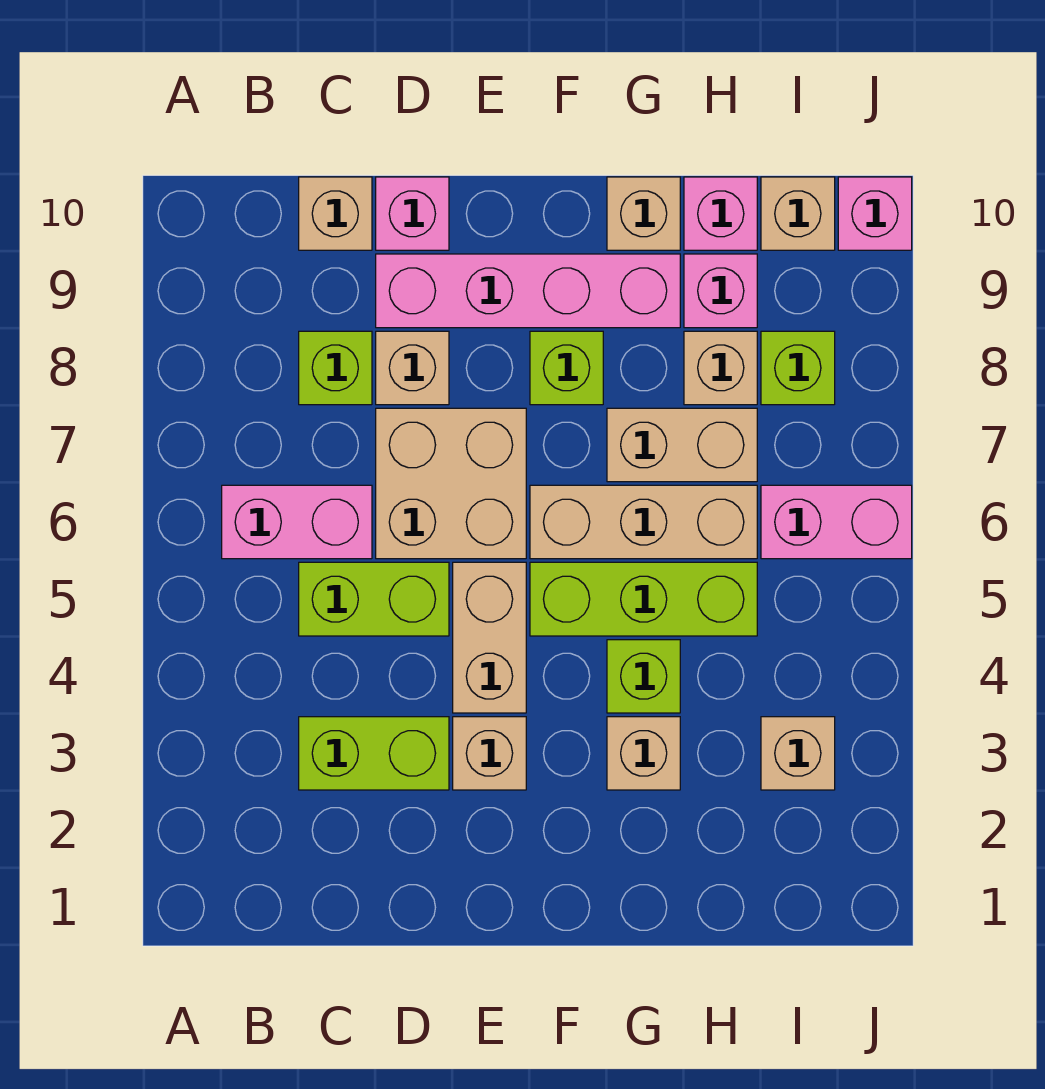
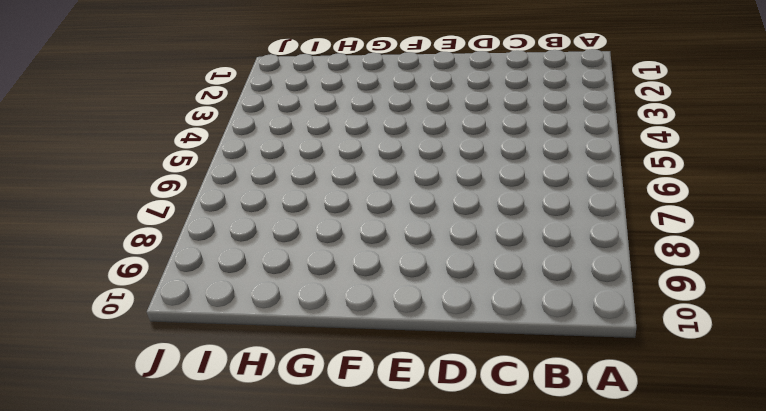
none -> pink brick B6:C6 level 1
none -> lime brick C3:D3 level 1
none -> lime brick C5:D5 level 1

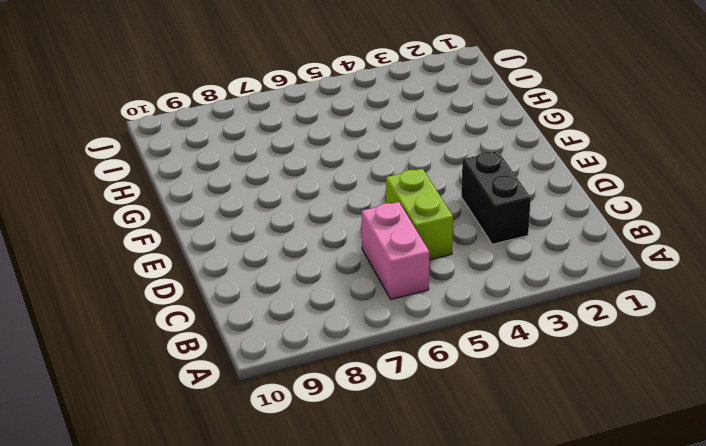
black brick C3:D3 level 1 -> lime brick C3:D3 level 1
none -> lime brick C8 level 1
none -> tan brick C10 level 1
none -> tan brick D6:E7 level 1

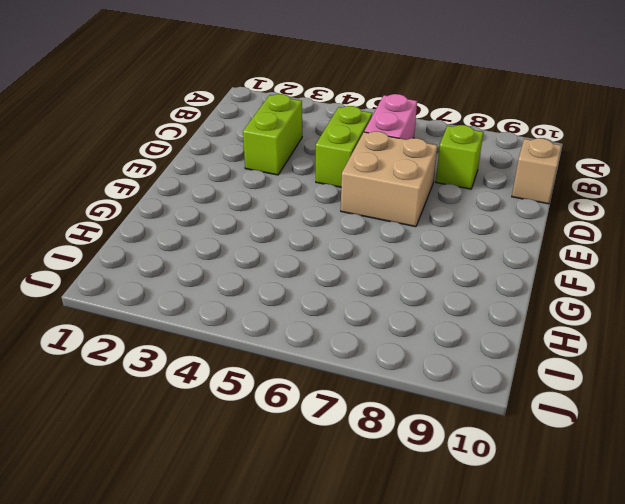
none -> tan brick D8 level 1
none -> pink brick D9:G9 level 1
none -> pink brick D10 level 1

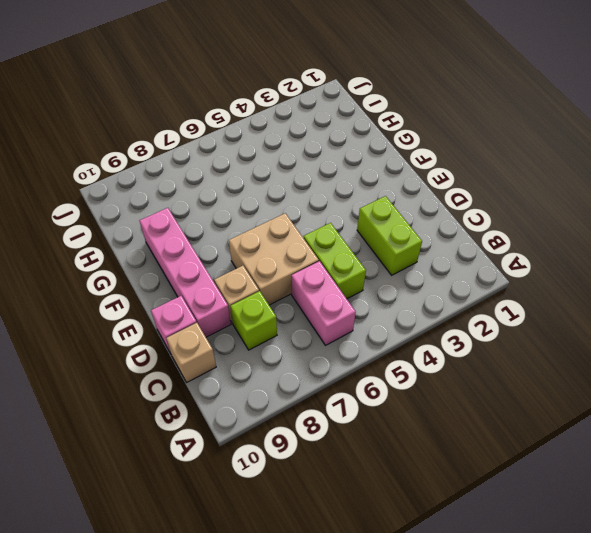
none -> tan brick E3 level 1
none -> tan brick E4:E5 level 1
none -> lime brick F5:H5 level 1

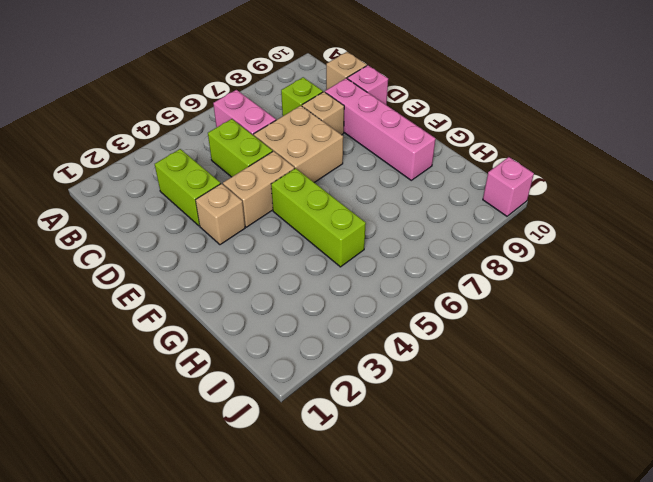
none -> tan brick F6:H6 level 1
none -> lime brick F8 level 1
none -> tan brick G3 level 1

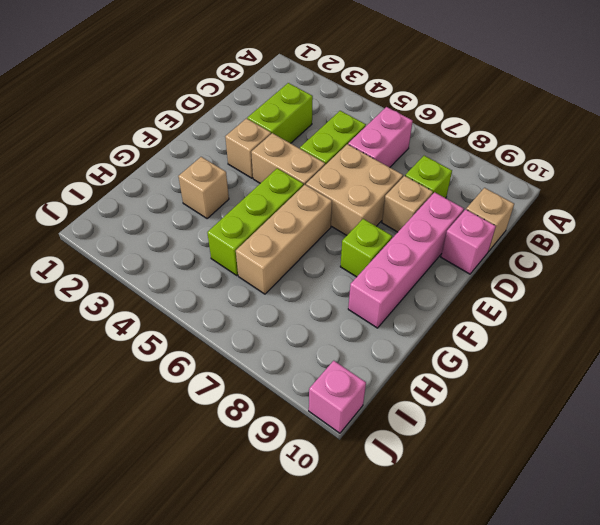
none -> lime brick G4 level 1
none -> tan brick G7:H7 level 1
none -> tan brick G10 level 1

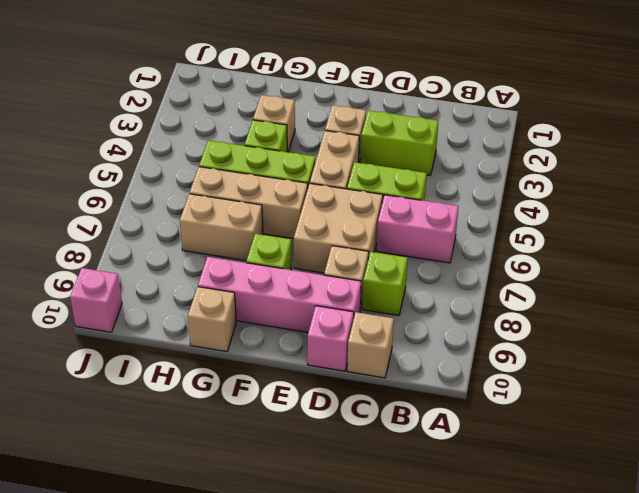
none -> tan brick H8 level 1
none -> pink brick H9 level 1
none -> pink brick H10 level 1

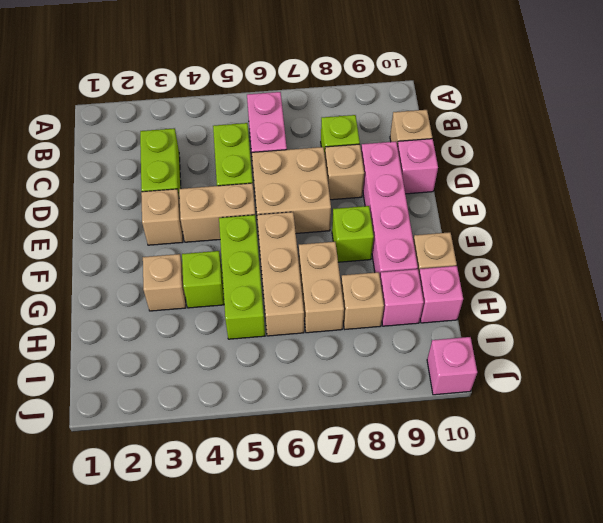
none -> tan brick I3 level 1
none -> pink brick I6:J6 level 1
none -> lime brick I8 level 1

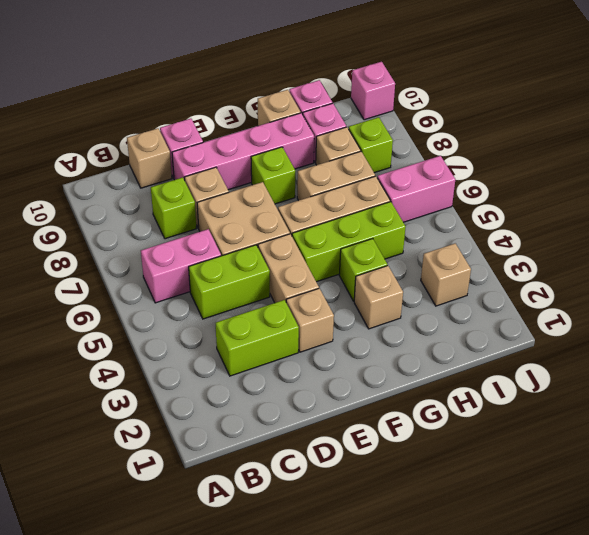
none -> tan brick I10 level 1

